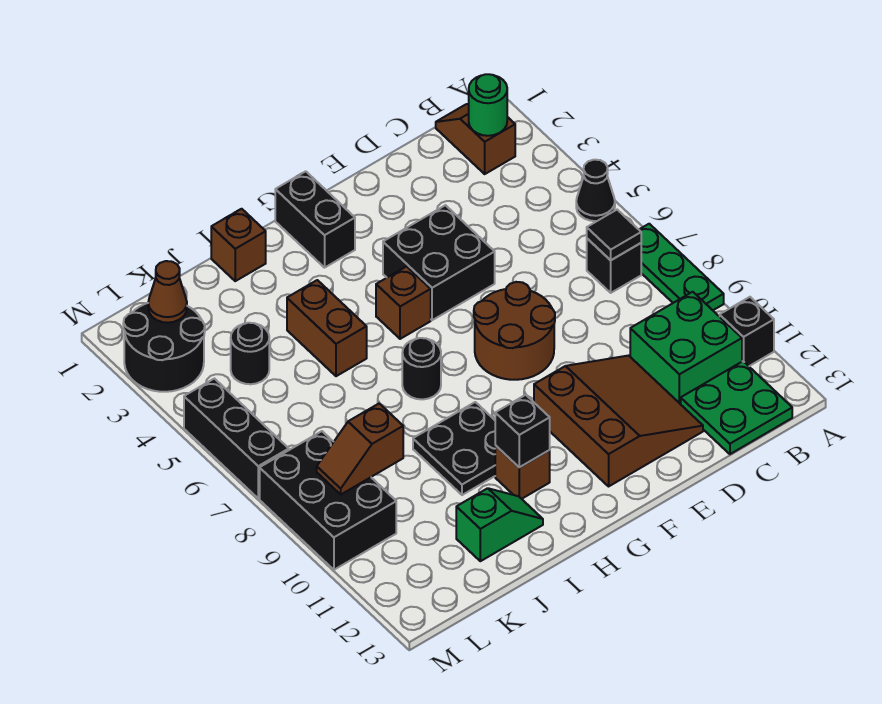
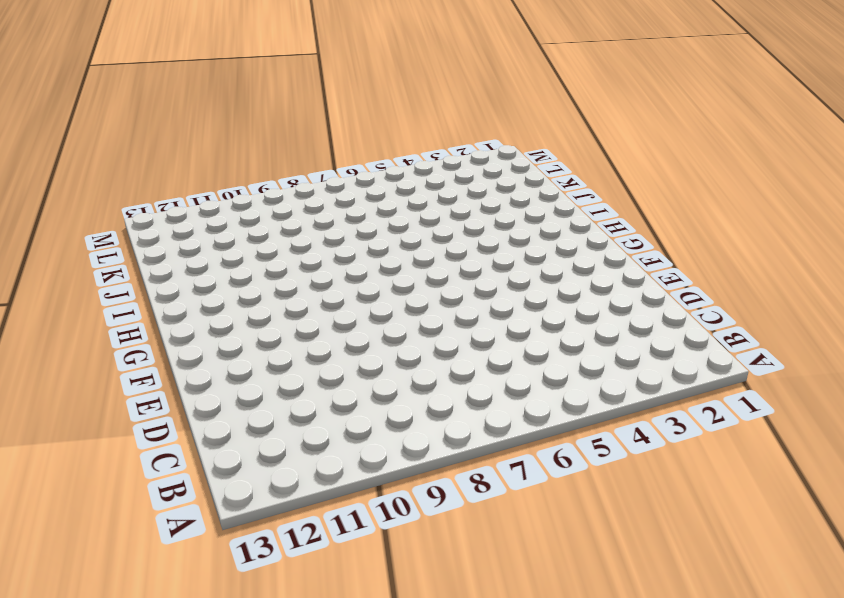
none -> black cone A5 level 1
none -> green plate A7:A9 level 1
none -> black brick A11 level 1

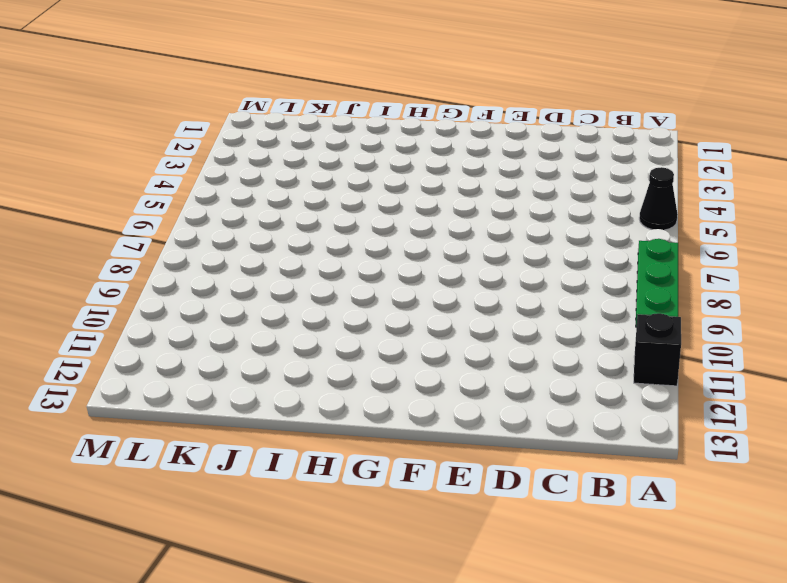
none -> brown slope B1:B2 level 1 top 2
none -> black brick B7 level 1
none -> green brick B10:C11 level 1

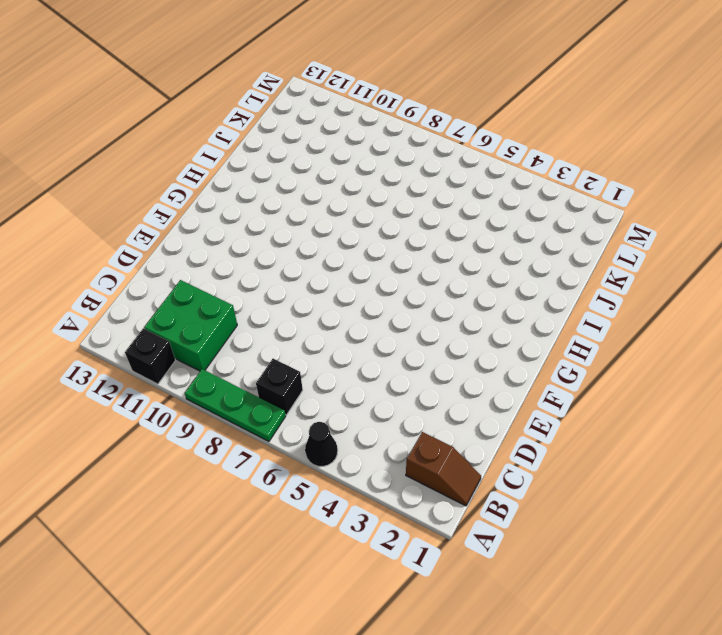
none -> green plate B12:C13 level 1
none -> brown slope D10:F12 level 1 top F
none -> black brick E4:F5 level 1

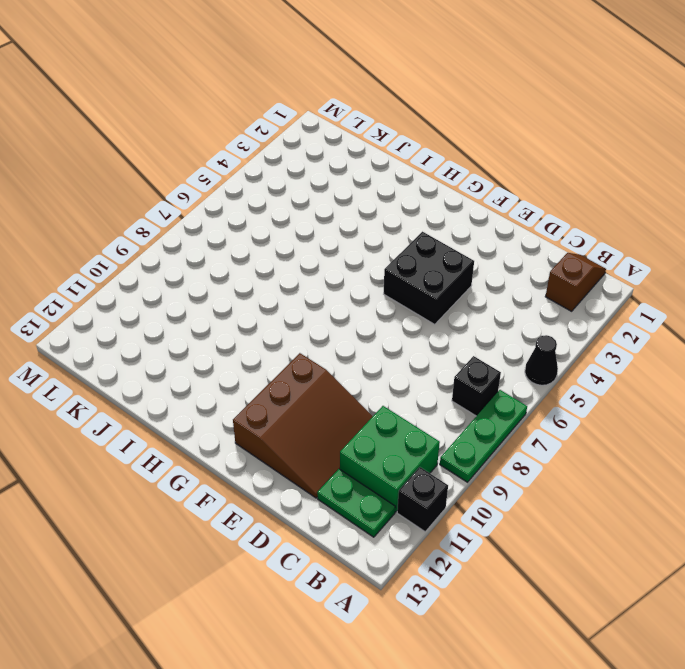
green plate B12:C12 level 1 -> green plate B12:C13 level 1
none -> brown round brick E7:F8 level 1
none -> black brick G1:G2 level 1
none -> brown brick G5 level 1

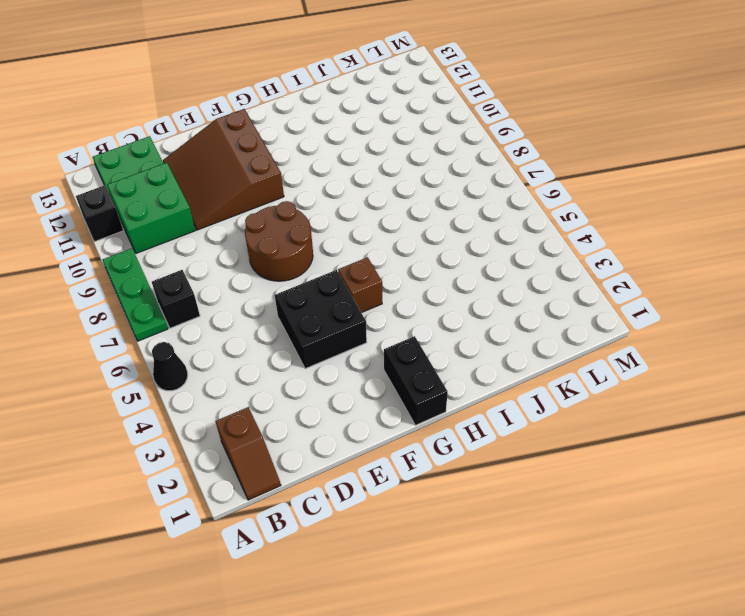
none -> black round brick H7 level 1
none -> black plate H9:I10 level 1
none -> brown brick H11 level 1

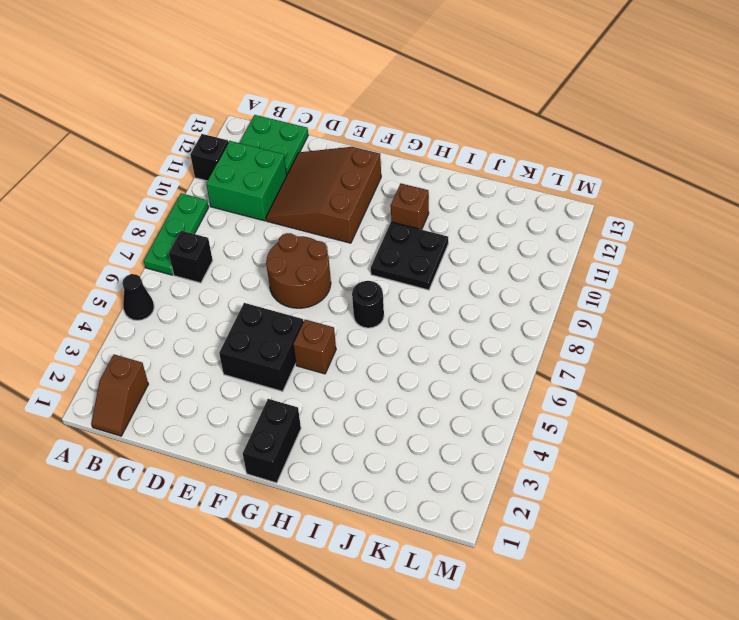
none -> brown brick I1 level 1
none -> brown brick I4:I5 level 1
none -> green slope I12:J12 level 1 top J

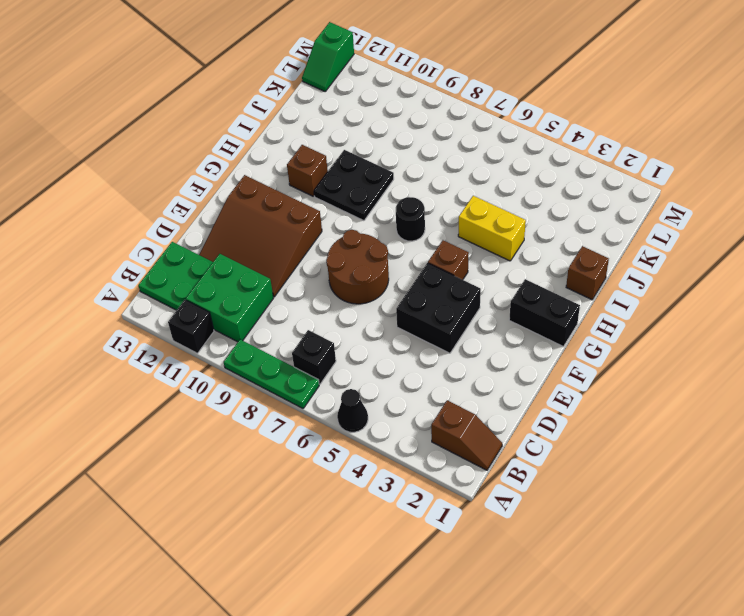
yellow brick I4:I5 level 1 -> brown brick I4:I5 level 1
green slope L13:M13 level 1 top M -> green slope I12:J12 level 1 top J
none -> black round brick K4 level 1
none -> black round brick L2:M3 level 1
none -> black brick L8:M10 level 1

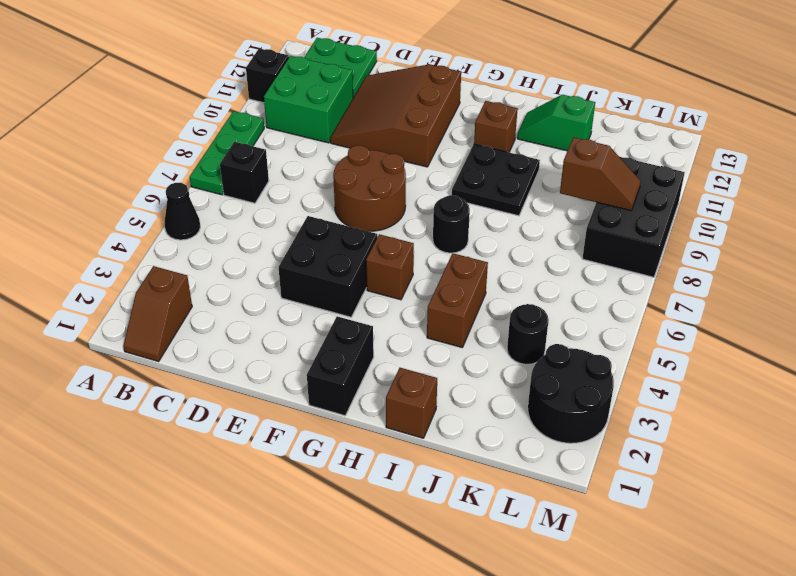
none -> black brick M5:M7 level 1
none -> green round brick B2 level 2
none -> black tile B7 level 2

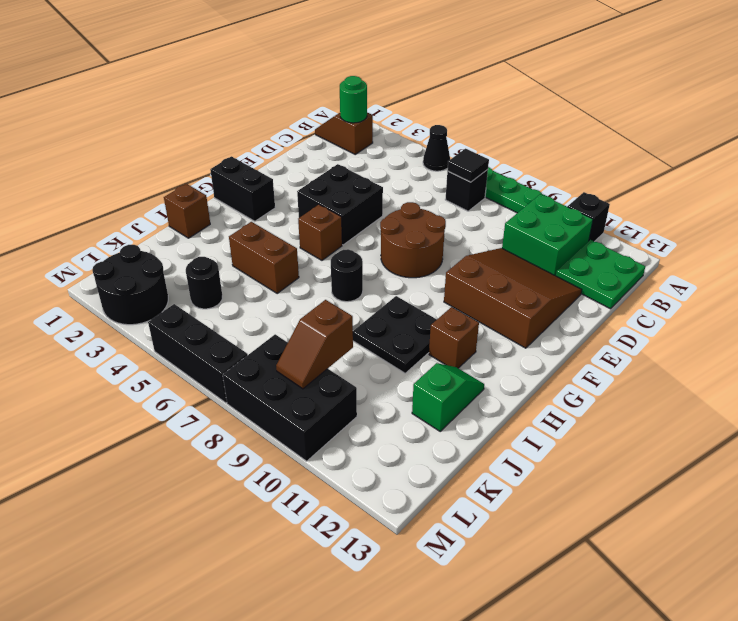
none -> black brick H11 level 2
none -> brown cone L2 level 2

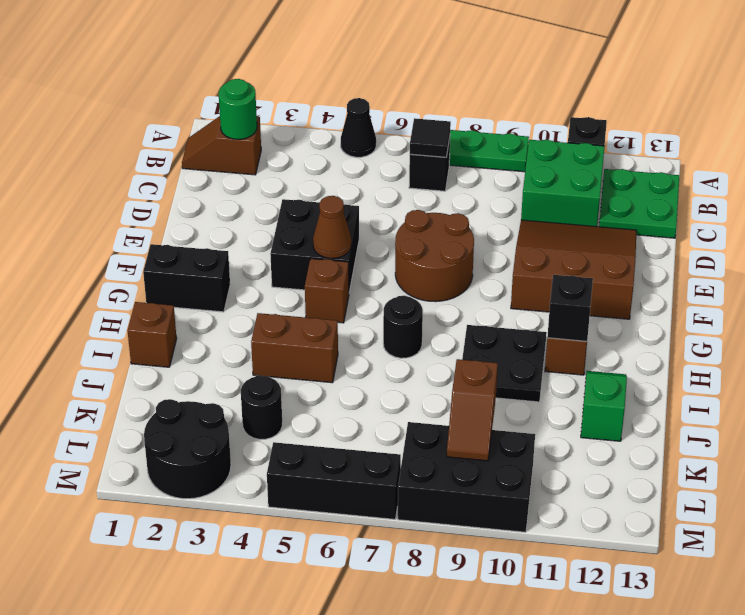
brown cone F5 level 2 -> brown cone L2 level 2

